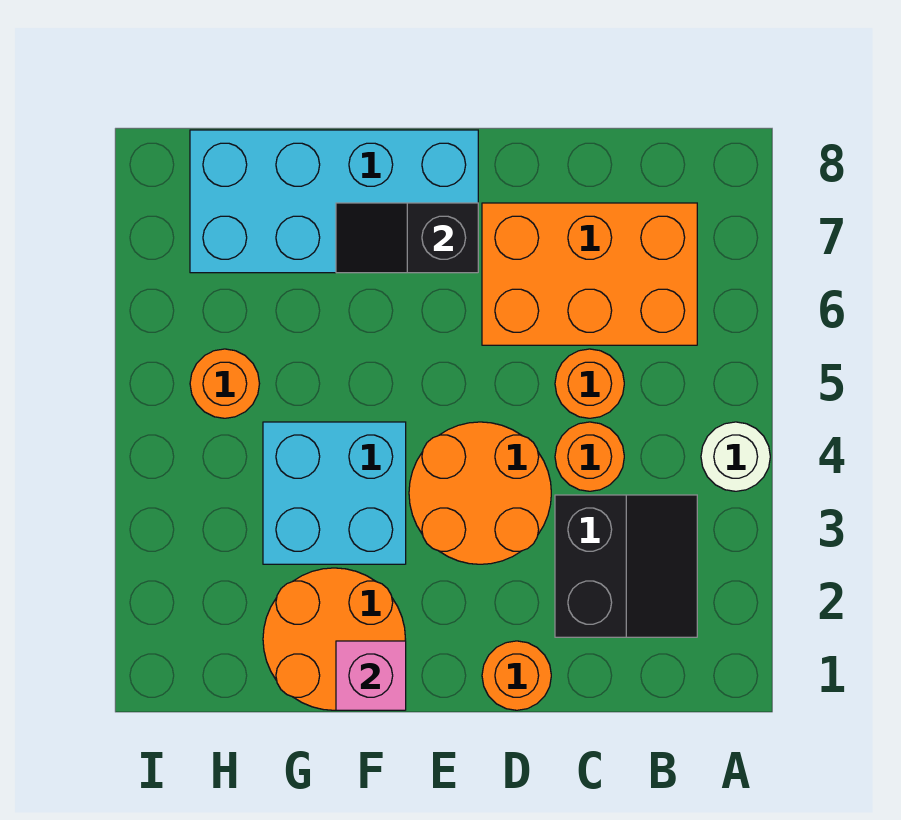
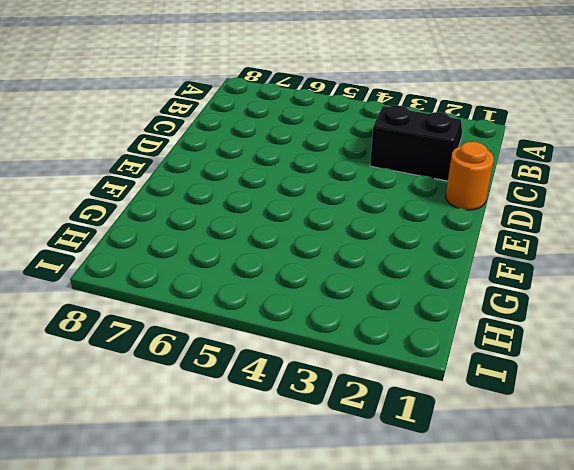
none -> white round brick A4 level 1
none -> orange brick B6:D7 level 1
none -> orange round brick C4 level 1

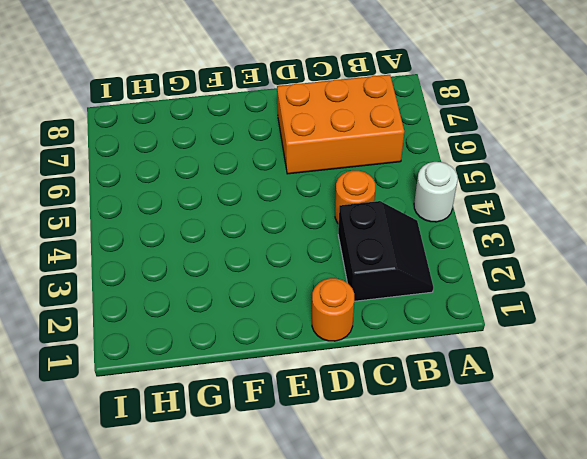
none -> orange round brick C5 level 1
none -> orange round brick D3:E4 level 1
none -> cyan brick E7:H8 level 1

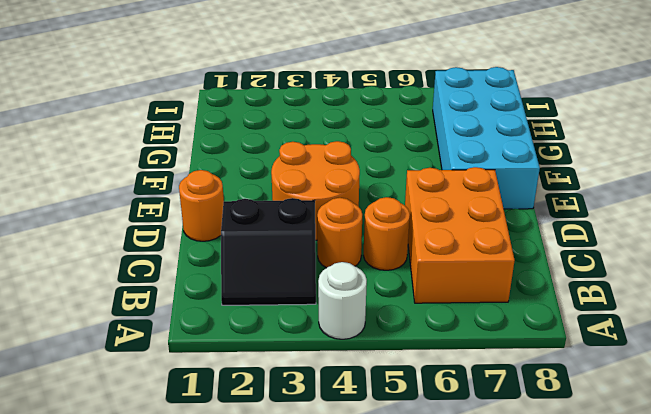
none -> orange round brick F1:G2 level 1
none -> cyan brick F3:G4 level 1
none -> orange round brick H5 level 1

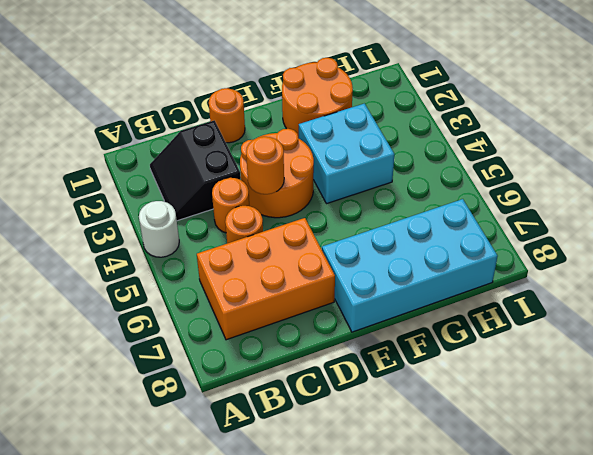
orange round brick D4 level 2 -> orange round brick H5 level 1
none -> black slope E7:F7 level 2 top E
none -> pink brick F1 level 2

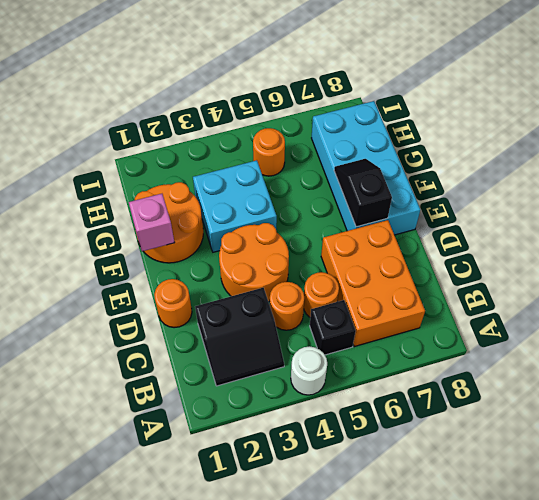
black brick B5 level 1 -> none

